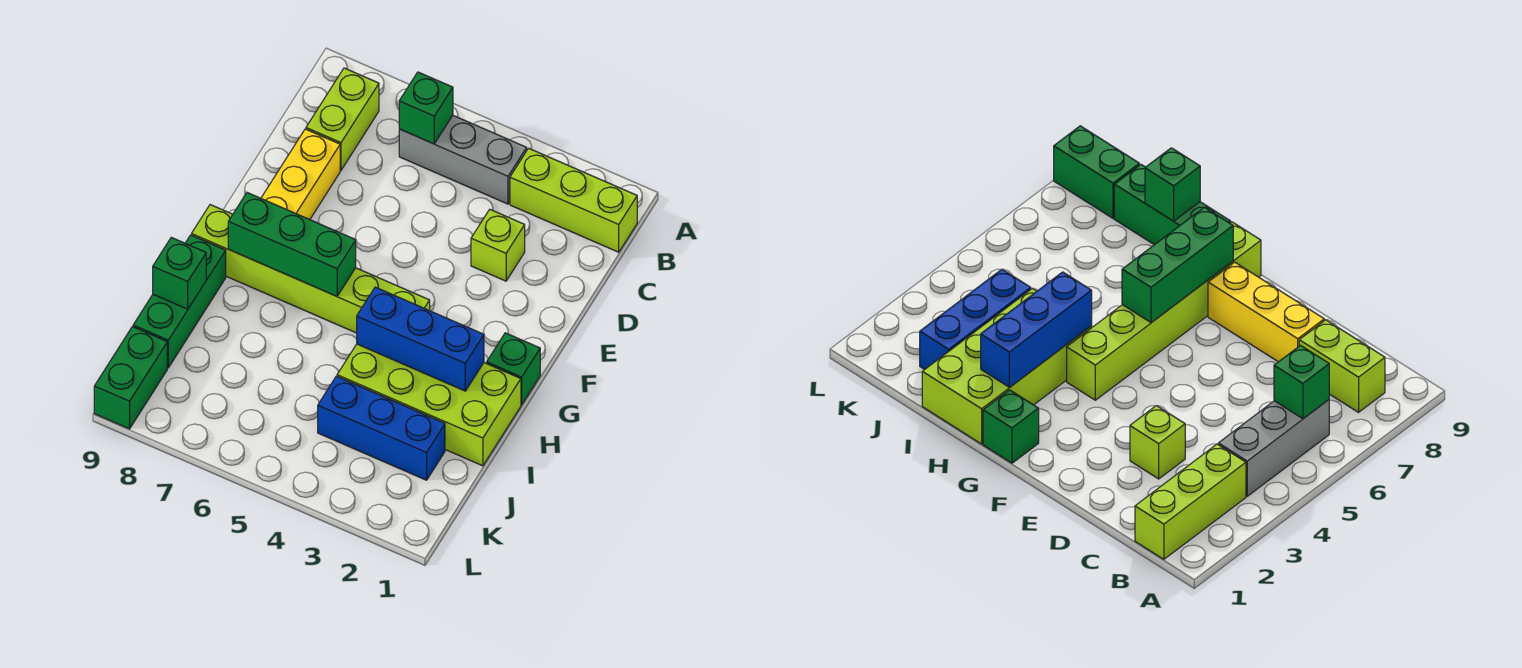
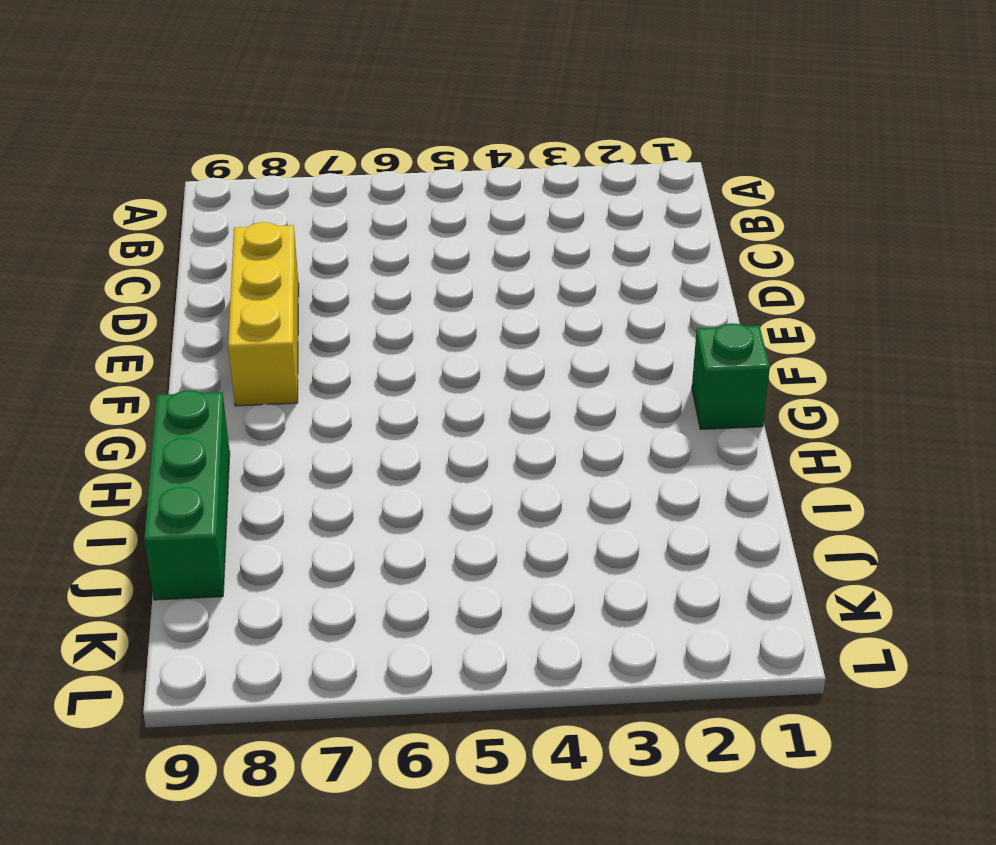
none -> lime brick B1:B3 level 1
none -> grey brick B4:B6 level 1
none -> lime brick B8:C8 level 1

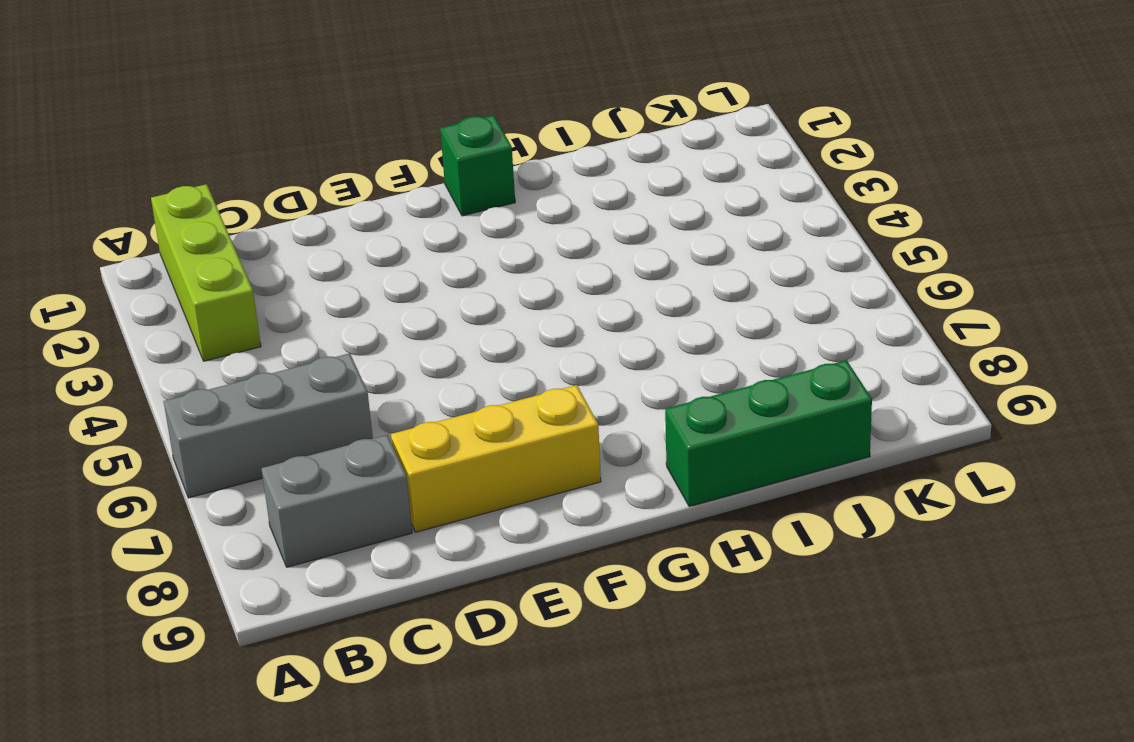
grey brick A6:C6 level 1 -> grey brick B4:B6 level 1
grey brick B8:C8 level 1 -> lime brick B8:C8 level 1
none -> lime brick D3 level 1
none -> lime brick G4:G9 level 1
none -> lime brick H1:I4 level 1

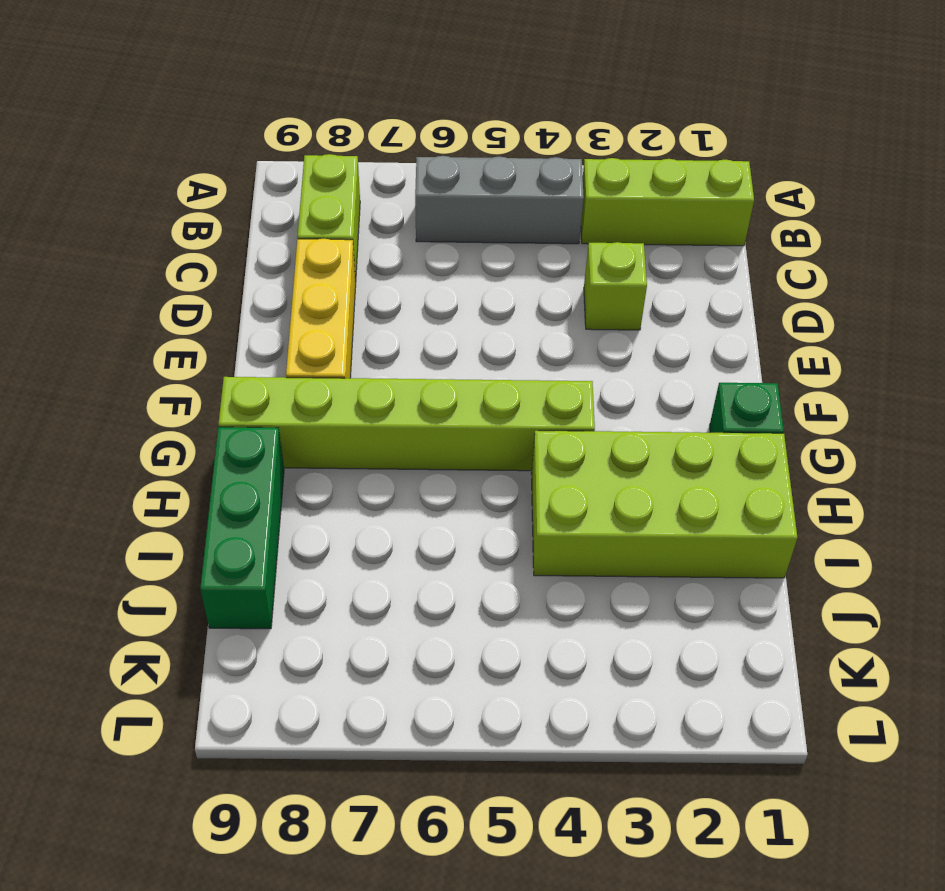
none -> blue brick J2:J4 level 1
none -> green brick K9:L9 level 1
none -> green brick B6 level 2

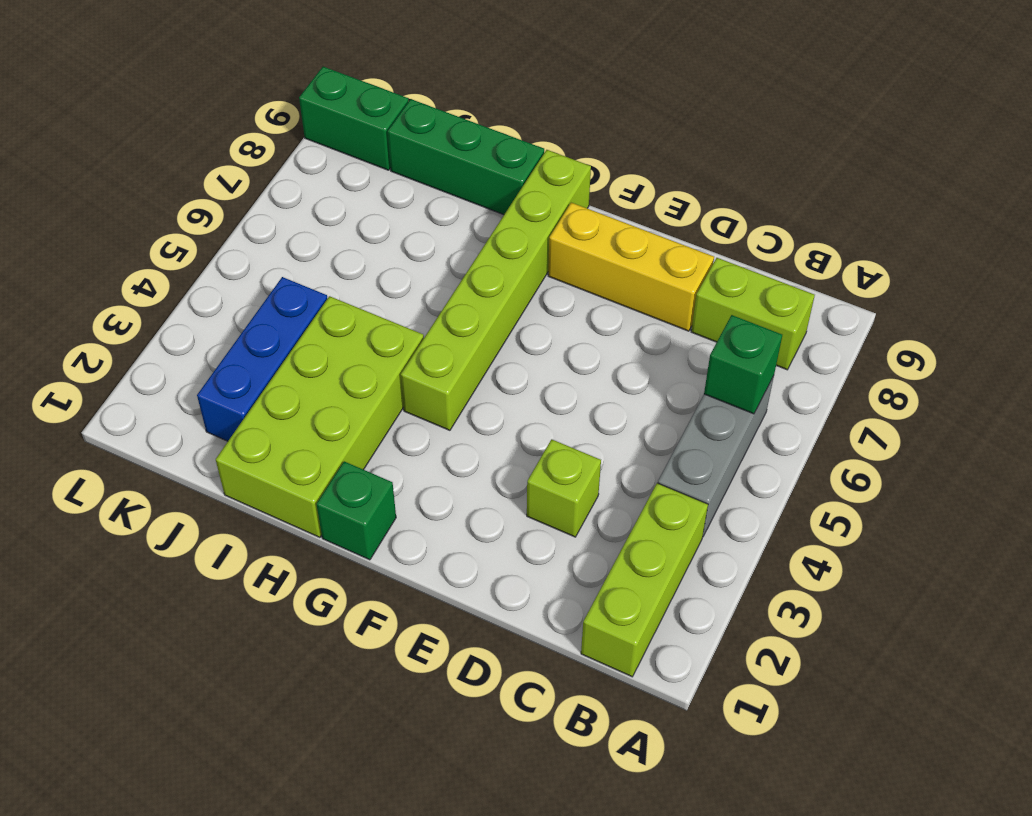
none -> green brick G6:G8 level 2
none -> blue brick H2:H4 level 2
none -> green brick I9 level 2

